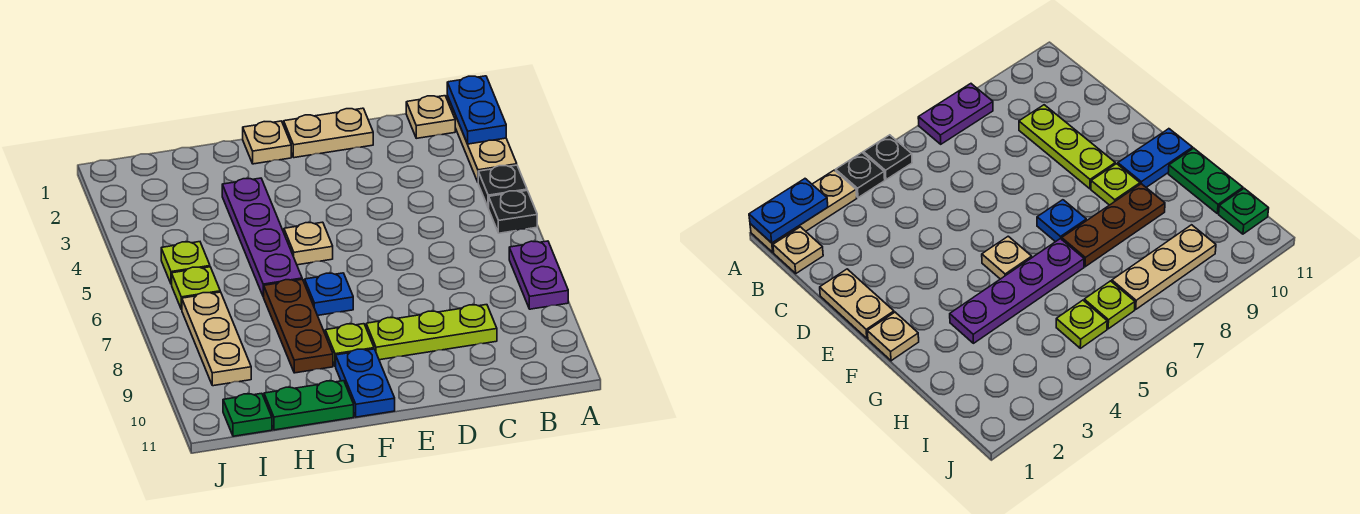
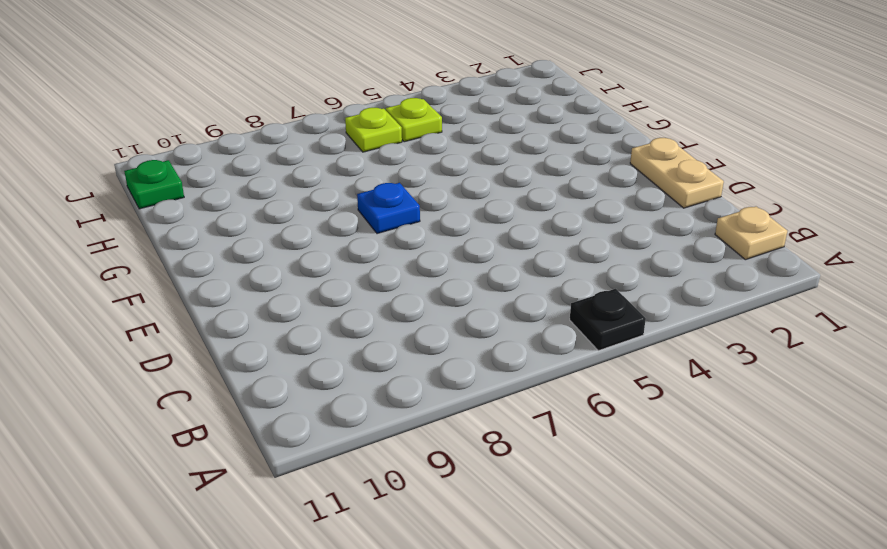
none -> tan plate A1:A3 level 1
none -> black plate A4 level 1
none -> purple plate A7:A8 level 1

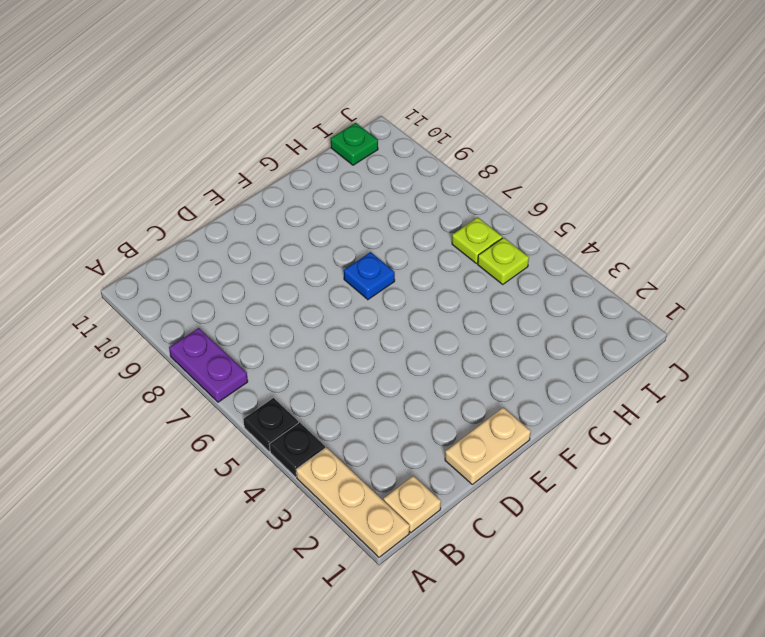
none -> lime plate C9:E9 level 1
none -> tan plate F1 level 1
none -> tan plate F5 level 1

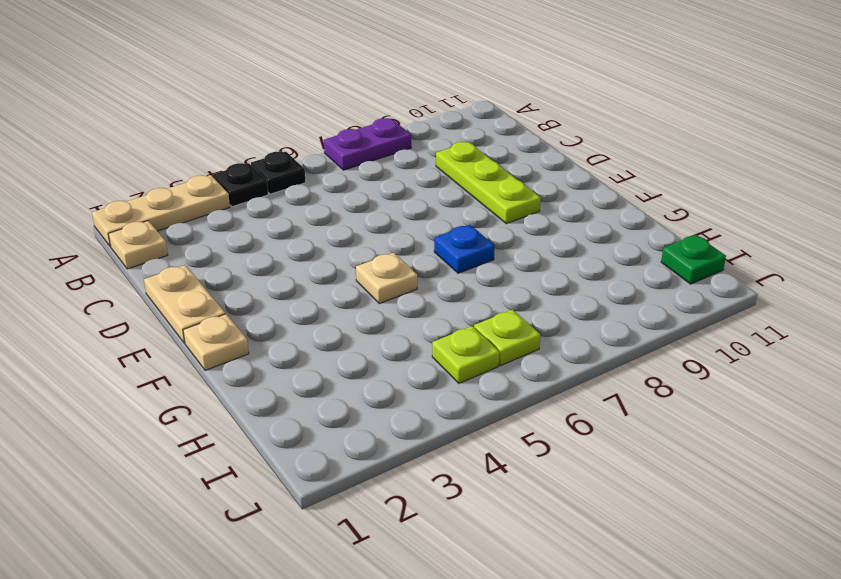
none -> lime plate F9 level 1
none -> blue plate F10:F11 level 1
none -> purple plate G3:G6 level 1

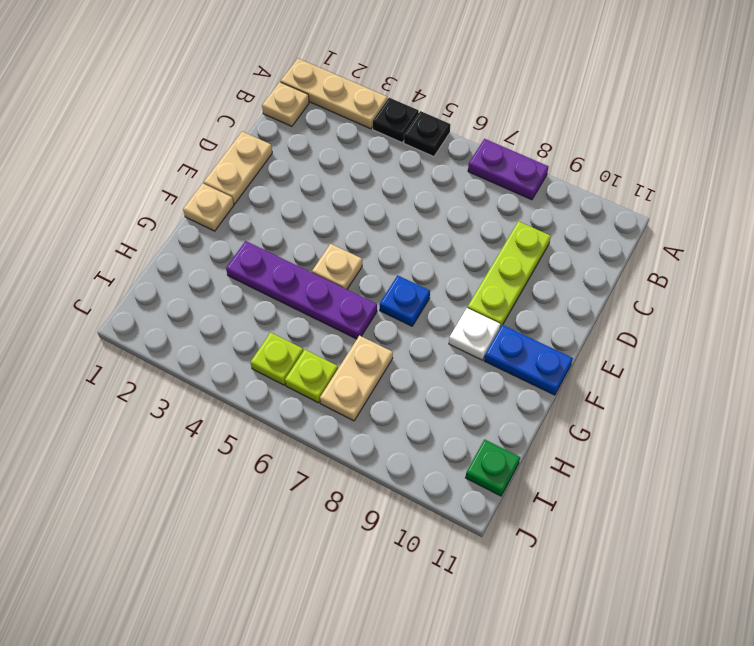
white plate F9 level 1 -> lime plate F9 level 1
tan plate H7:I7 level 1 -> tan plate I7:I9 level 1
none -> brown plate G7:G9 level 1
none -> green plate G11:H11 level 1
none -> blue plate A1:A2 level 2

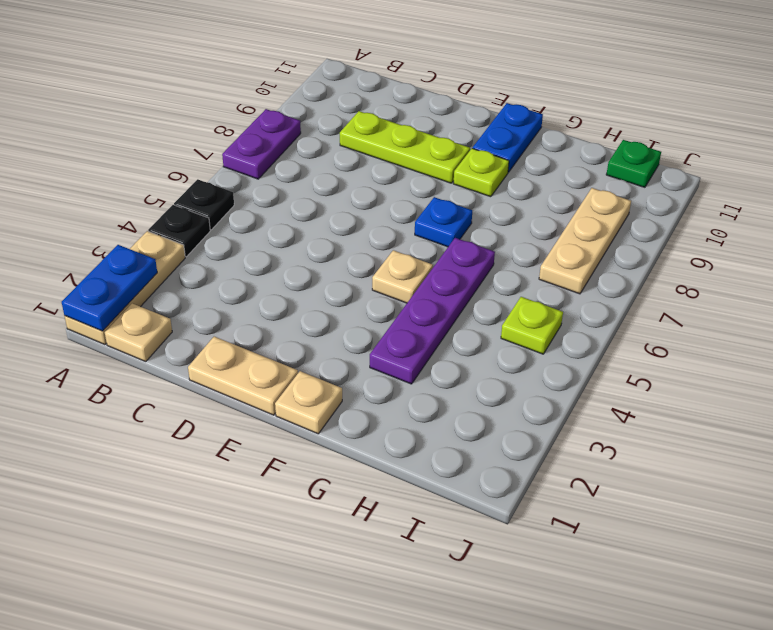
none -> brown plate G7:G9 level 1
none -> green plate G11:H11 level 1
none -> lime plate I6 level 1

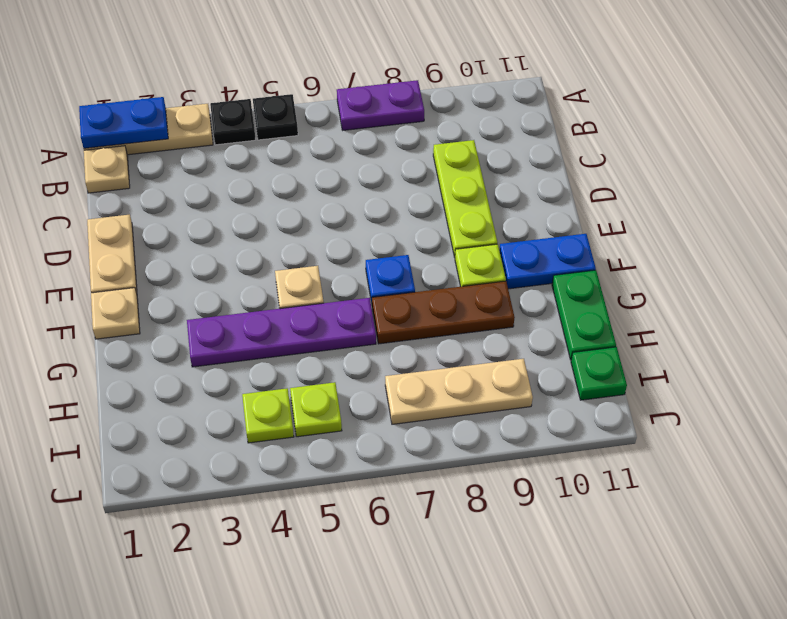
lime plate I4 level 1 -> lime plate I6 level 1

